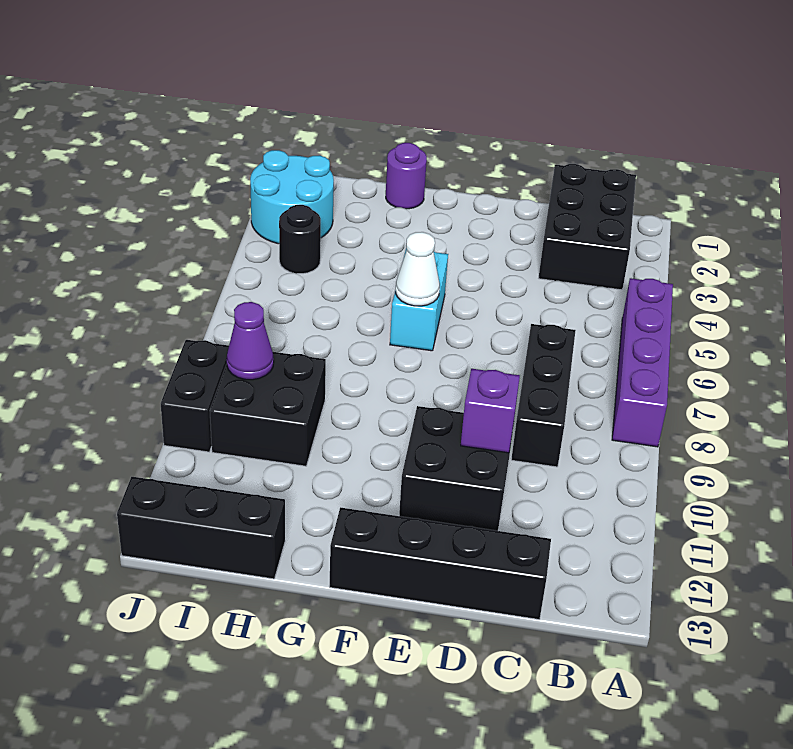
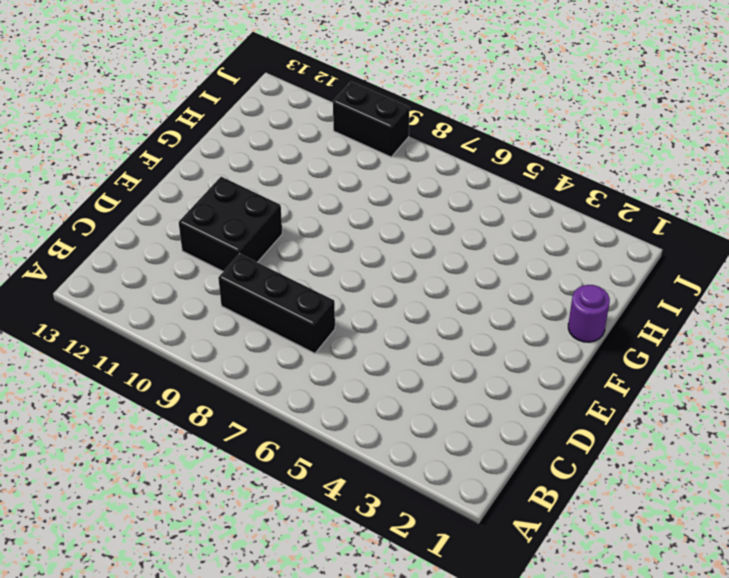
none -> purple brick A5:A8 level 1
none -> black brick B1:C3 level 1
none -> black brick C13:F13 level 1

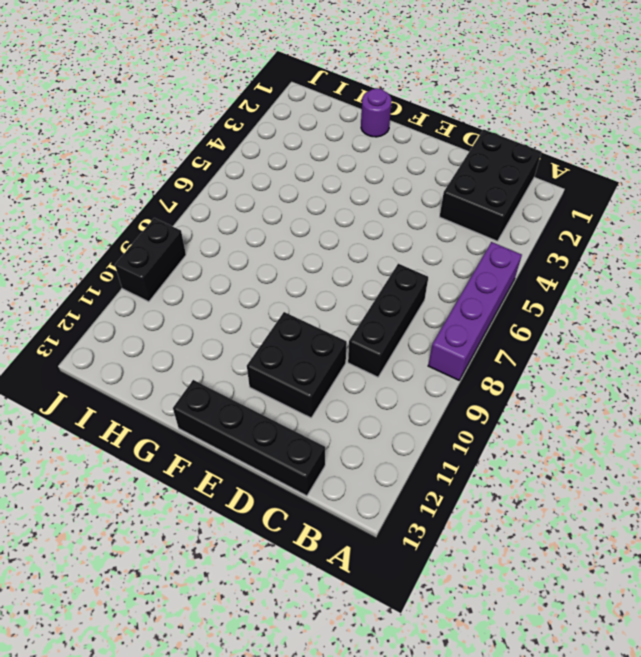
none -> cyan brick F5:F6 level 1
none -> black brick H9:I10 level 1
none -> black brick H13:J13 level 1

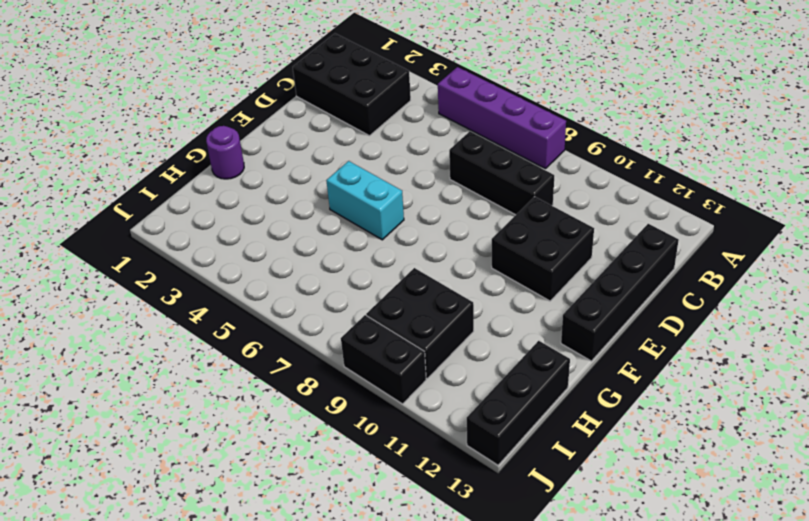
none -> cyan round brick I2:J3 level 1
none -> black round brick I4 level 1
none -> purple brick D10 level 2

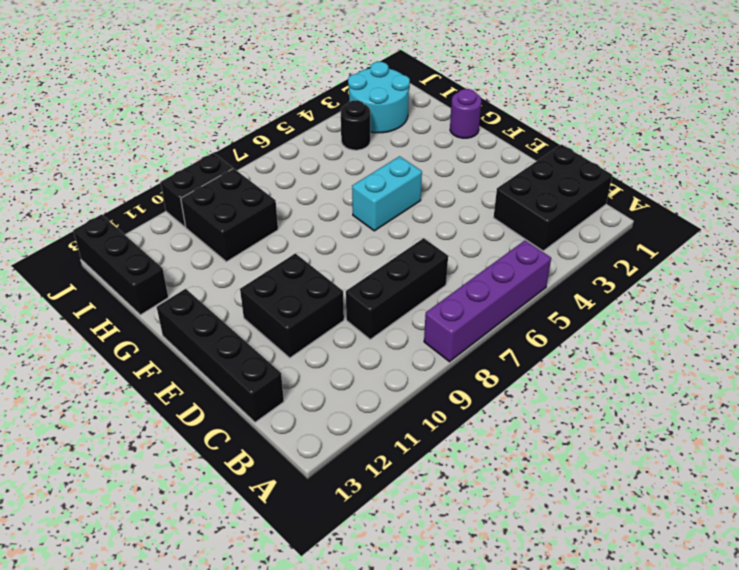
none -> purple brick D10 level 2
none -> white cone F6 level 2
none -> purple cone I9 level 2

